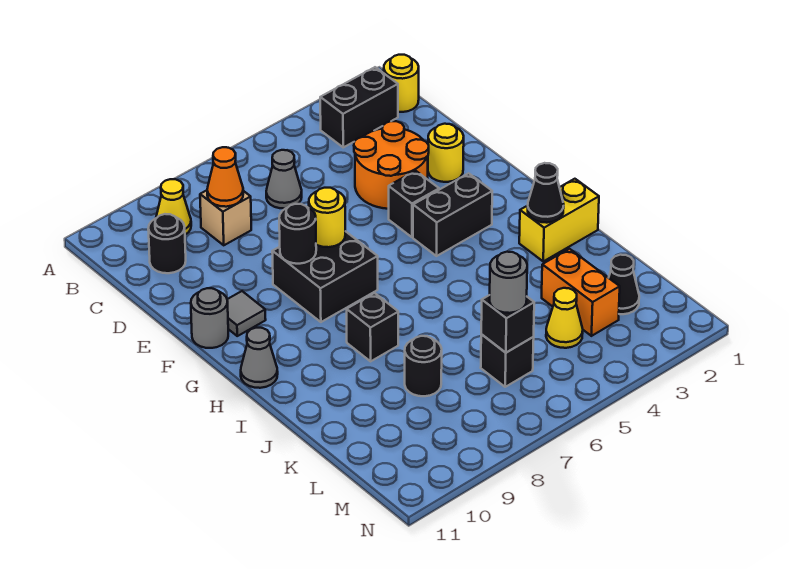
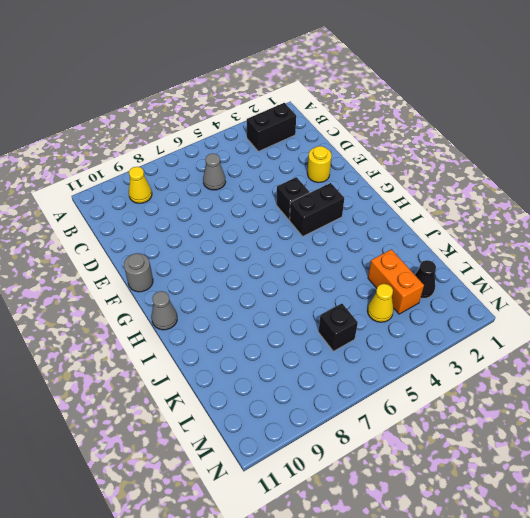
none -> yellow round brick B1 level 1
none -> tan brick C8 level 1
none -> black round brick C10 level 1

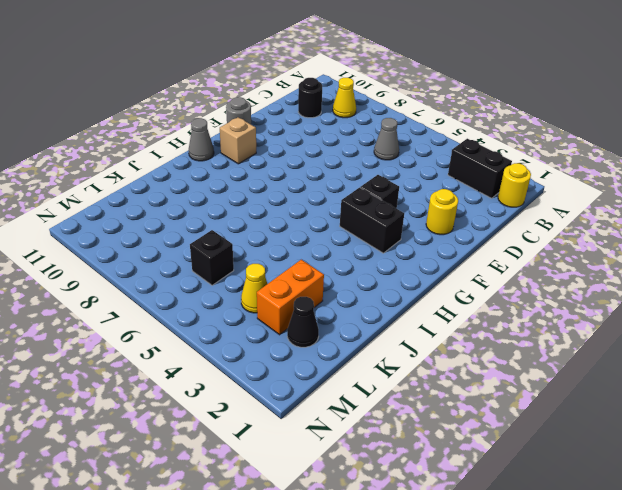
tan brick G10 level 1 -> tan brick C8 level 1
none -> orange round brick D3:E4 level 1
none -> black brick F7:G8 level 1
none -> grey tile F10 level 1

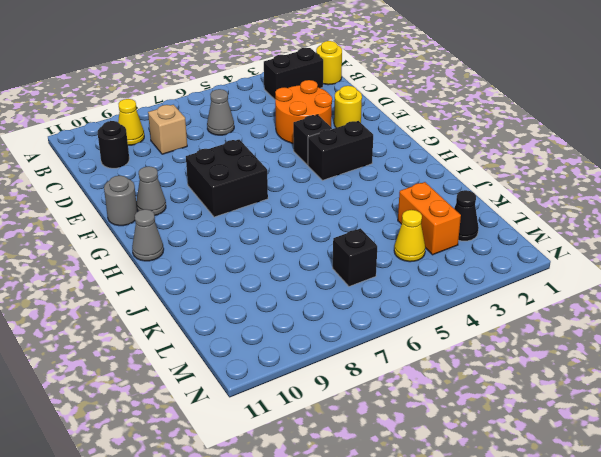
grey cone F10 level 1 -> grey tile F10 level 1
none -> yellow brick I1:I2 level 1
none -> black brick I8 level 1
none -> black round brick K8 level 1

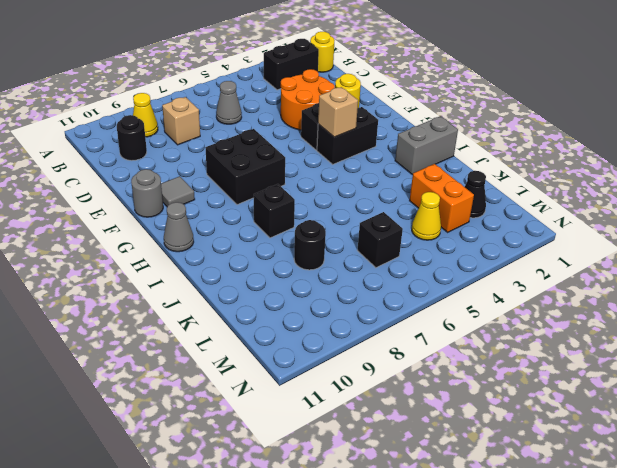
tan brick G4 level 2 -> none
grey brick I1:I2 level 1 -> yellow brick I1:I2 level 1
none -> orange cone C8 level 2
none -> yellow round brick F7 level 2
none -> black round brick F8 level 2

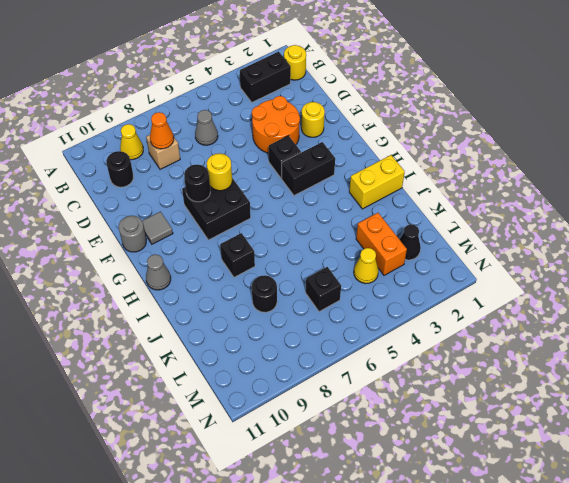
none -> black cone I2 level 2
none -> black brick L6 level 2
none -> grey round brick L6 level 3

